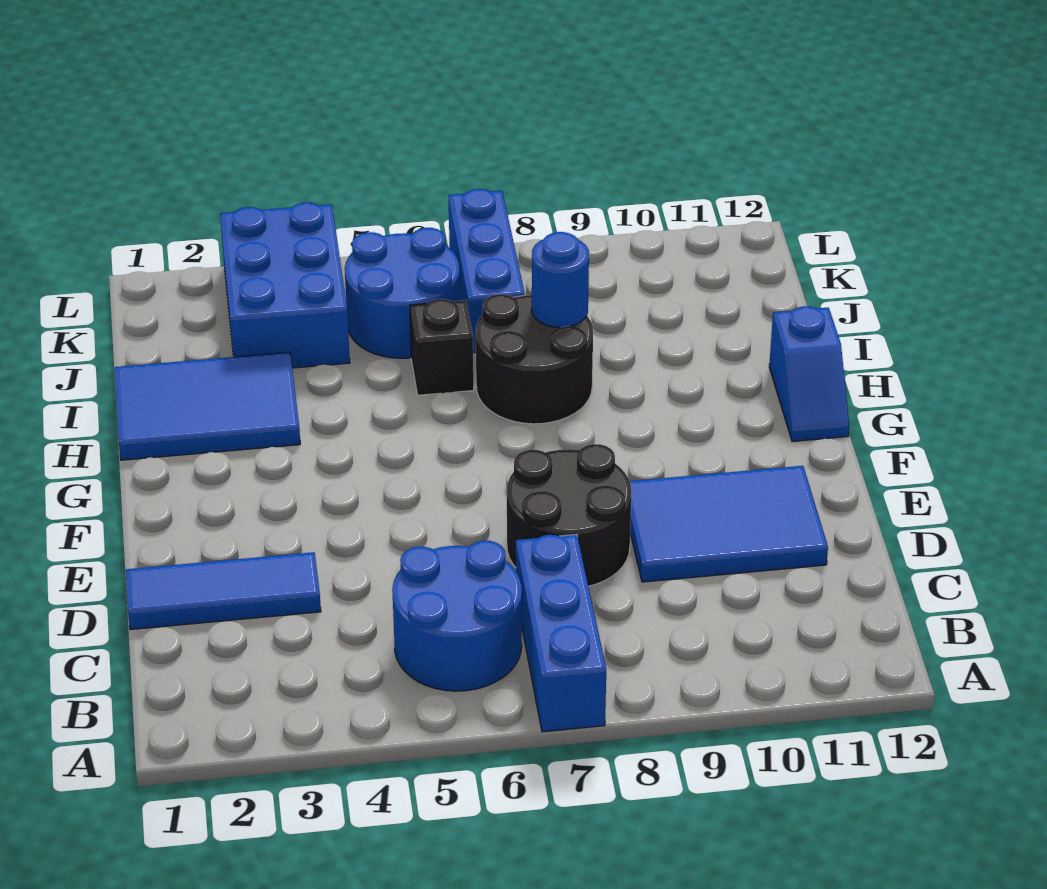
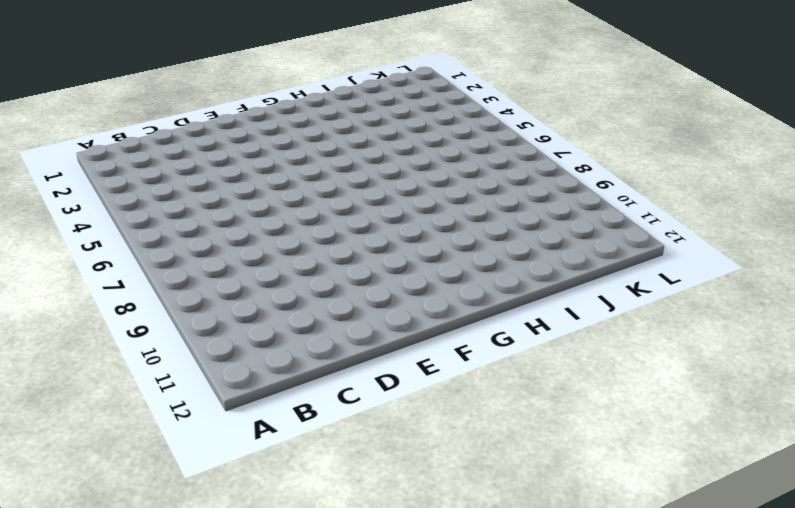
none -> blue brick A7:C7 level 1
none -> blue round brick B5:C6 level 1
none -> blue tile D1:D3 level 1

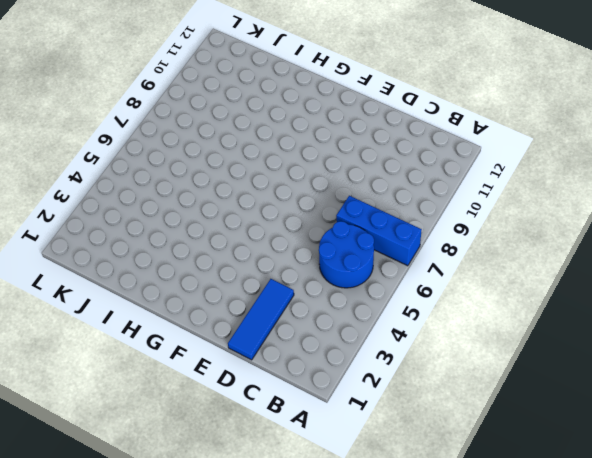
none -> black round brick D7:E8 level 1
none -> blue tile D9:E11 level 1
none -> blue slope G12:H12 level 1 top H

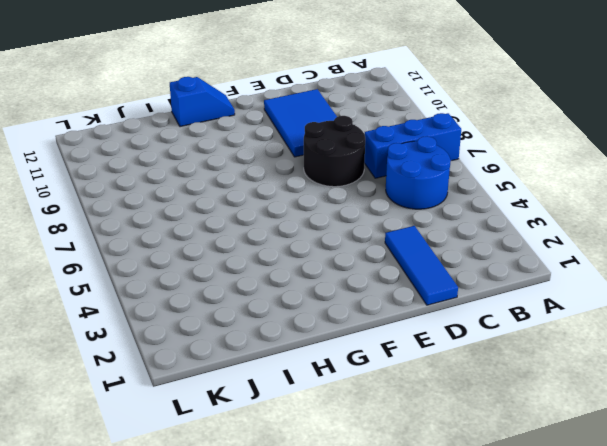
none -> blue tile H1:I3 level 1
none -> black round brick H7:I8 level 1
none -> black brick I6 level 1

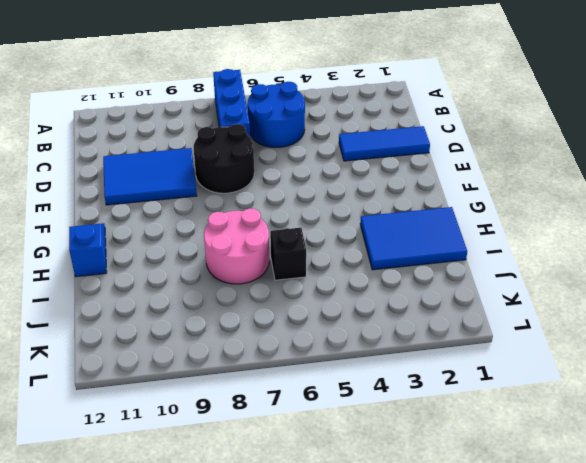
pink round brick H7:I8 level 1 -> black round brick H7:I8 level 1
none -> blue brick J3:L4 level 1
none -> blue round brick J5:K6 level 1
none -> blue brick J7:L7 level 1

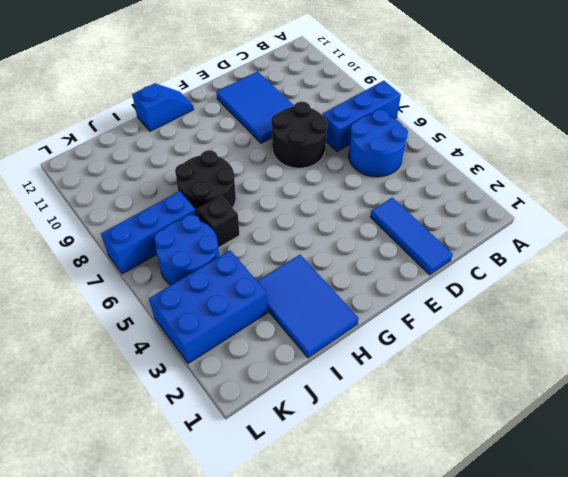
none -> blue round brick I8 level 2

